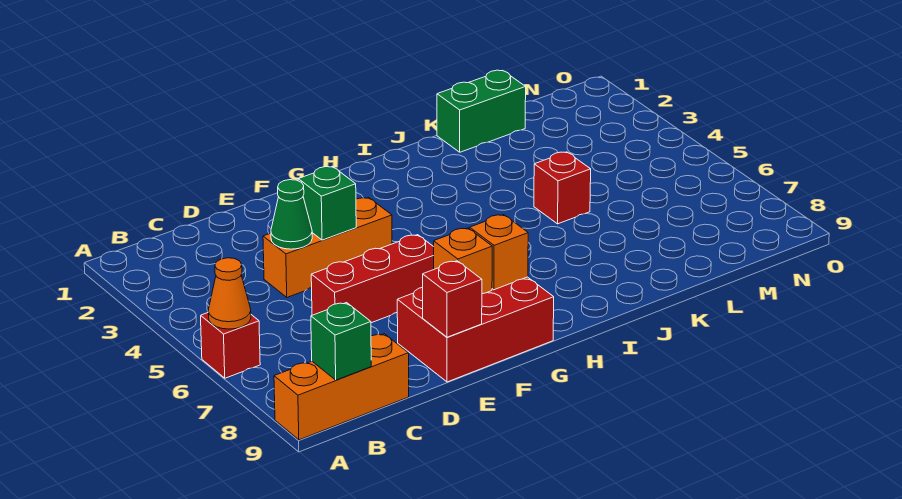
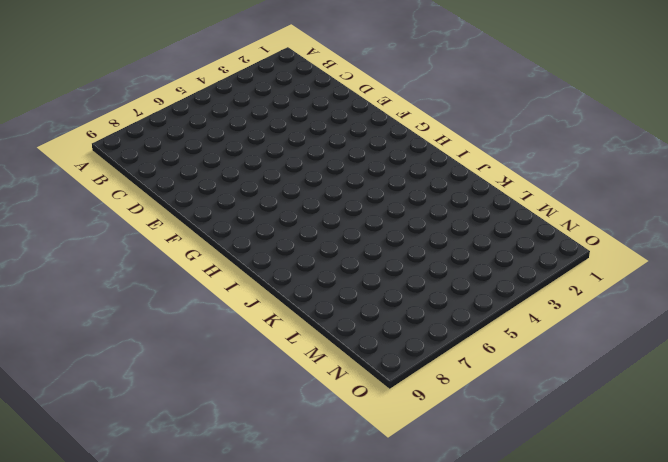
none -> red brick A6 level 1
none -> orange brick A9:C9 level 1
none -> orange brick D4:F4 level 1

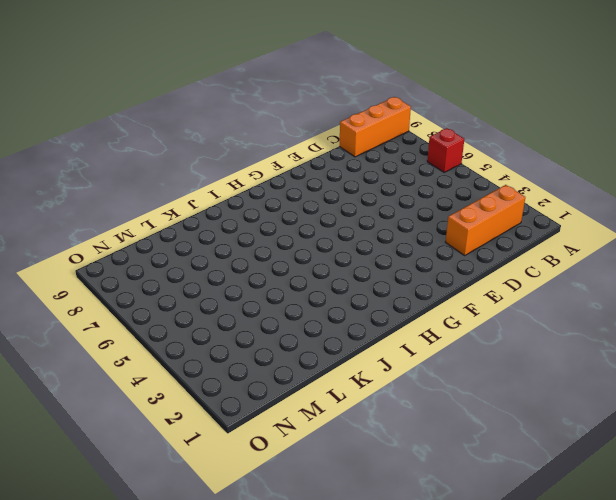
orange brick B2:D2 level 1 -> orange brick D4:F4 level 1
none -> red brick D6:F6 level 1
none -> red brick E8:G9 level 1
none -> green brick K1:L1 level 1

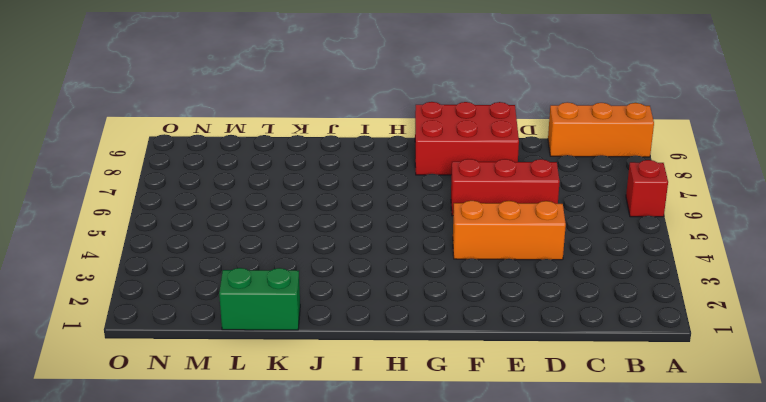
none -> red brick K5 level 1
none -> orange cone A6 level 2
none -> green brick B9 level 2

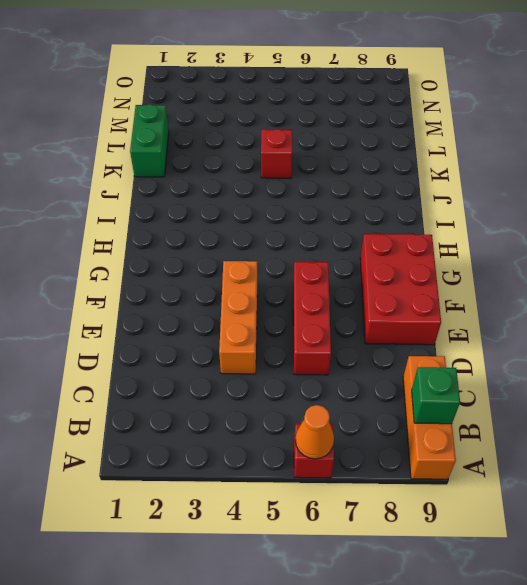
none -> green cone D4 level 2
none -> green brick E4 level 2
none -> red brick E9 level 2

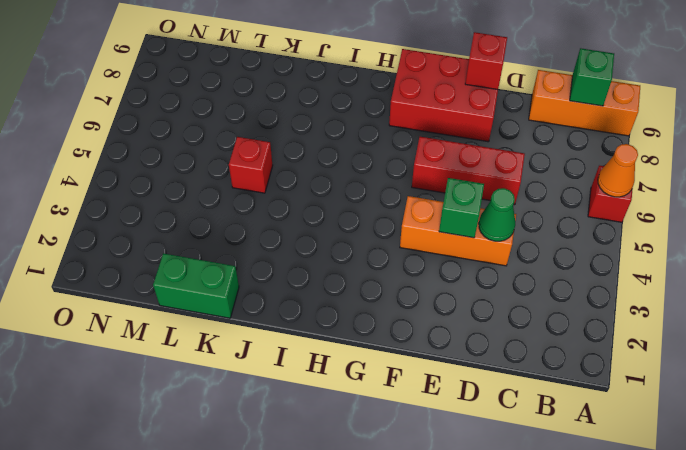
none -> orange brick F8 level 2
none -> orange brick G8 level 2

